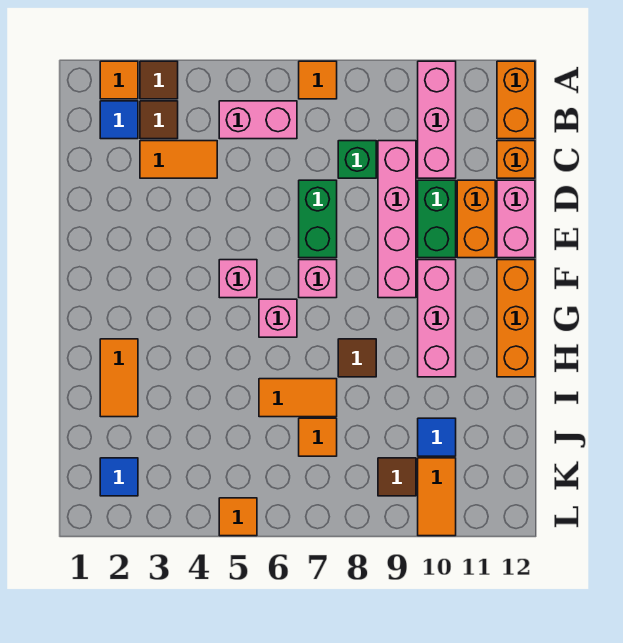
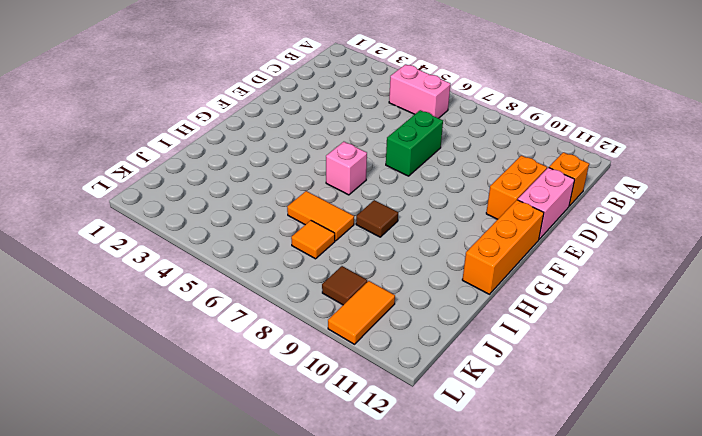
none -> orange tile A2 level 1
none -> brown tile A3 level 1
none -> orange tile A7 level 1
none -> pink brick A10:C10 level 1

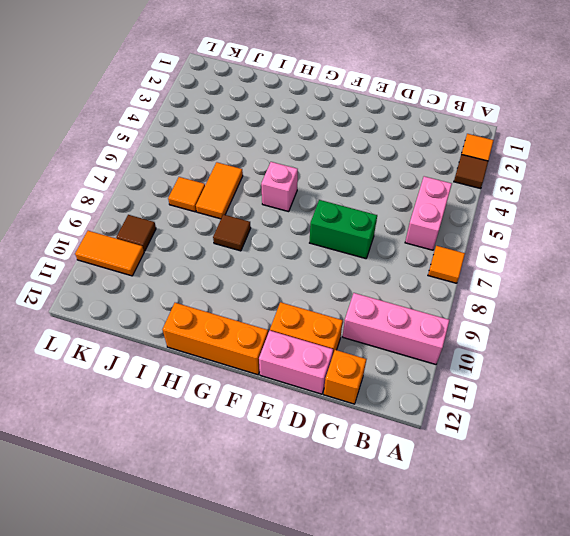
none -> orange brick A12:B12 level 1
none -> blue tile B2 level 1
none -> brown tile B3 level 1
none -> orange tile C3:C4 level 1

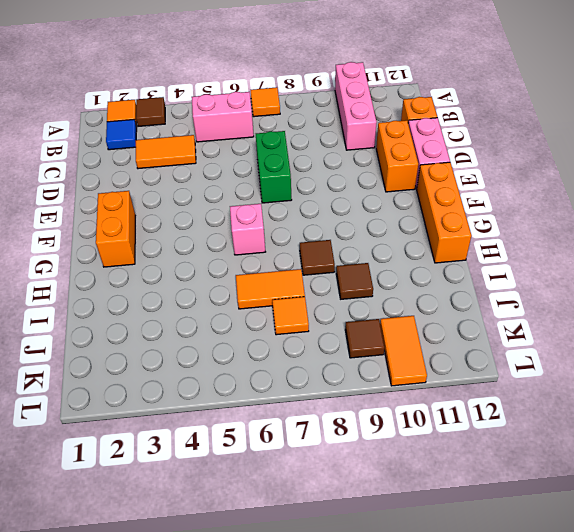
orange brick F2:G2 level 1 -> orange brick A12:B12 level 1
brown tile I9 level 1 -> brown tile B3 level 1
none -> green brick C8 level 1
none -> pink brick C9:F9 level 1
none -> green brick D10:E10 level 1
none -> pink brick F5 level 1

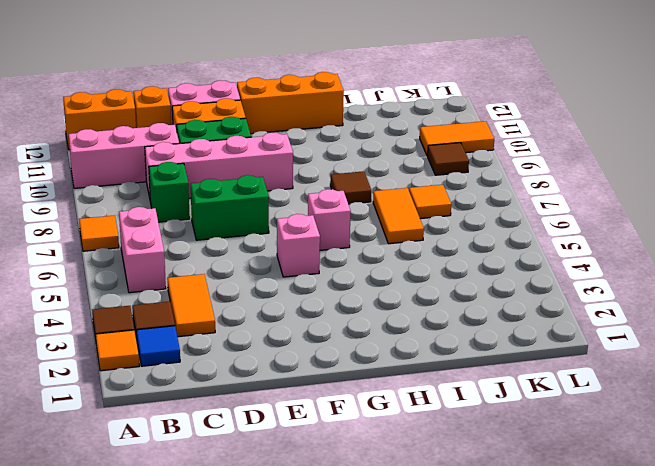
none -> pink brick F7 level 1
none -> pink brick F10:H10 level 1
none -> orange tile H2:I2 level 1
none -> blue tile J10 level 1

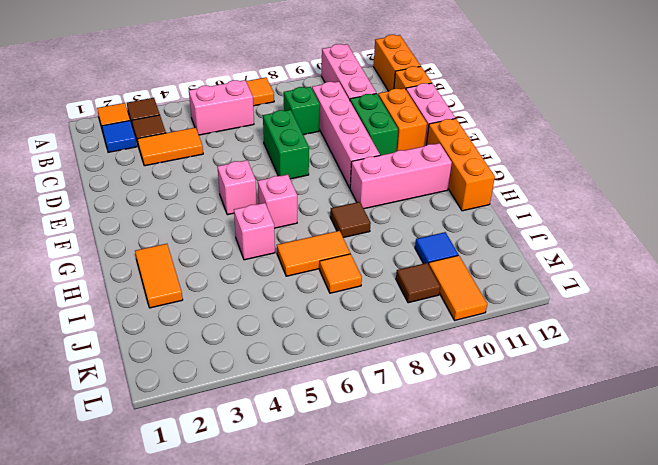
pink brick G9:G11 level 1 -> pink brick F10:H10 level 1
pink brick H5 level 1 -> pink brick F7 level 1
none -> blue tile K2 level 1
none -> orange tile L5 level 1

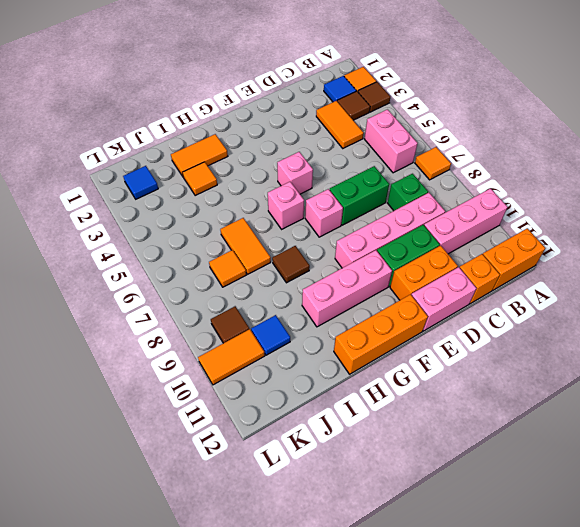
orange tile I3 level 1 -> orange tile L5 level 1

